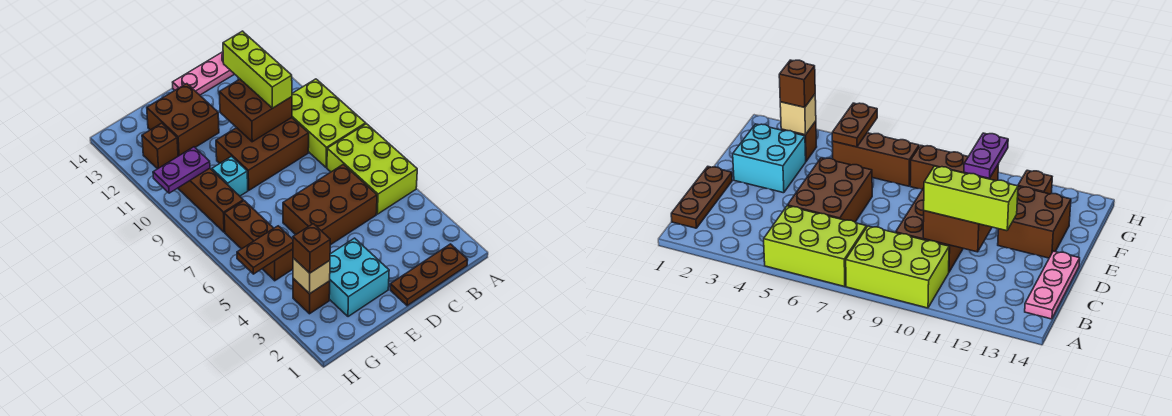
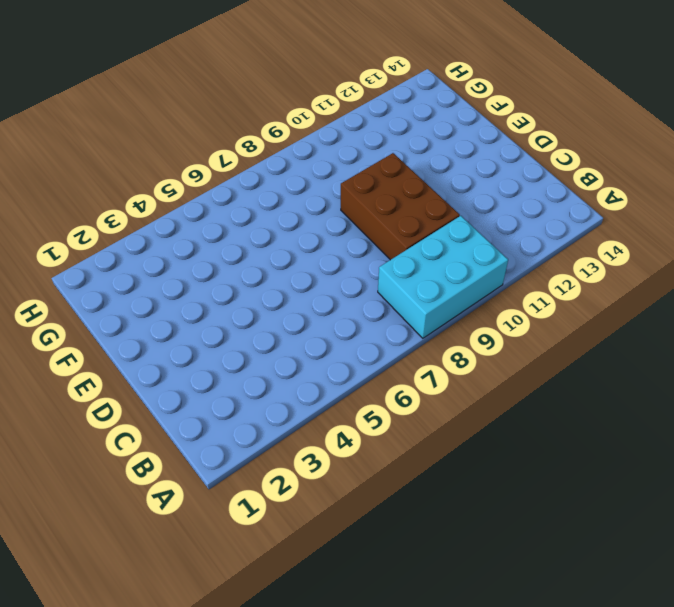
cyan brick A8:B10 level 1 -> lime brick A8:B10 level 1
none -> lime brick A5:B7 level 1
none -> brown plate B1:D1 level 1
none -> pink plate B14:D14 level 1

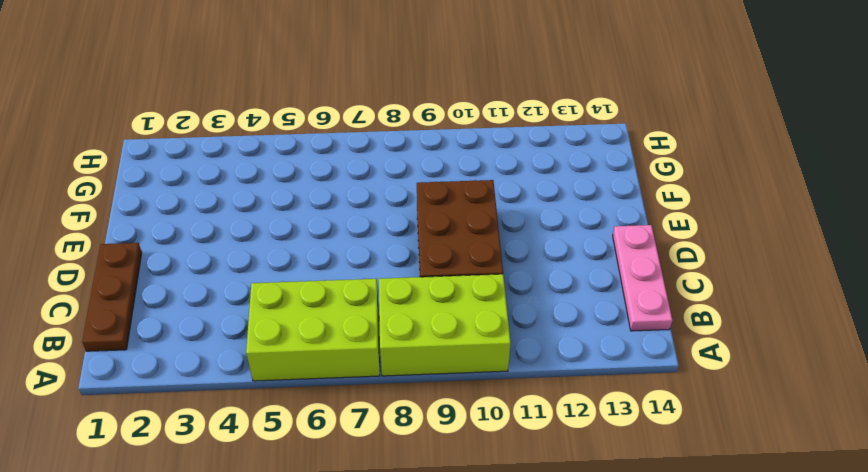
none -> brown brick C5:E6 level 1
none -> cyan brick E2:F3 level 1
none -> brown brick E12:F13 level 1

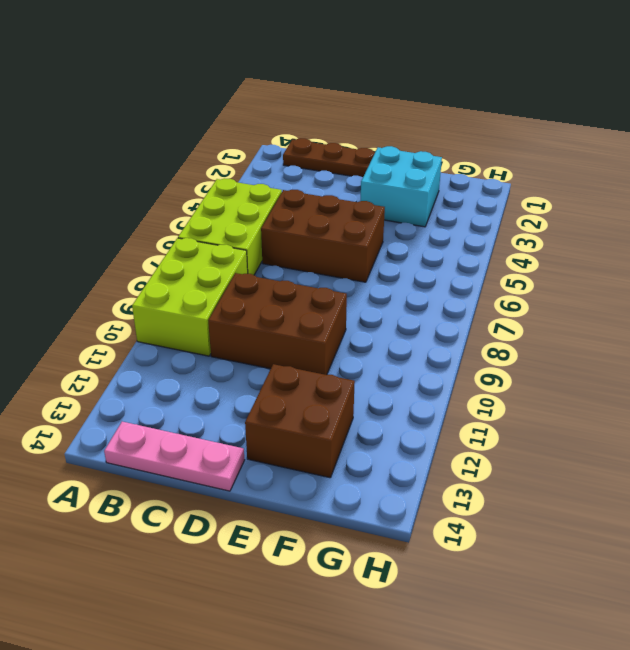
none -> cyan brick F9 level 1
none -> brown brick G3 level 1
none -> brown brick G5:G7 level 1

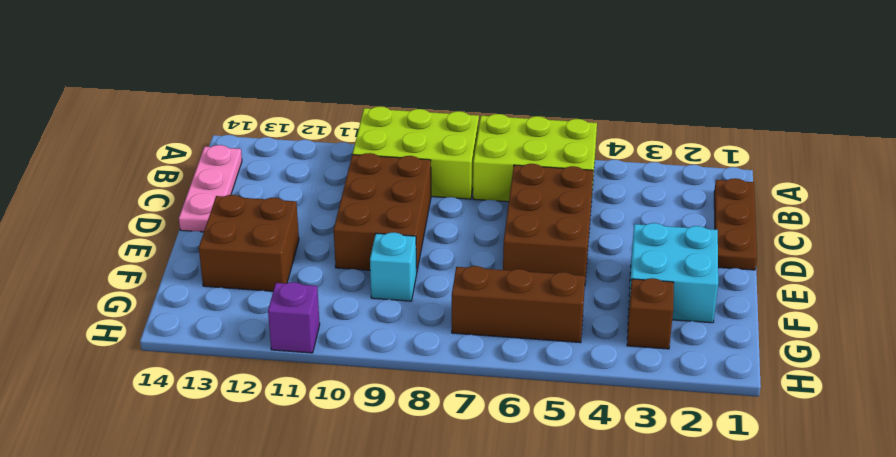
purple brick H11 level 1 -> none
none -> brown brick G8:G10 level 1
none -> brown brick G12 level 1
none -> brown brick C10:D11 level 2

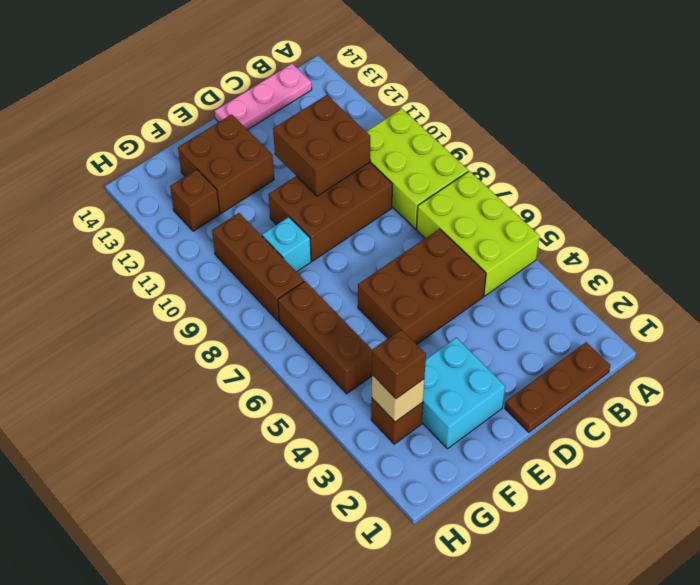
none -> brown plate G5:H5 level 2
none -> purple plate G10:H10 level 2
none -> lime brick C10:C12 level 3

